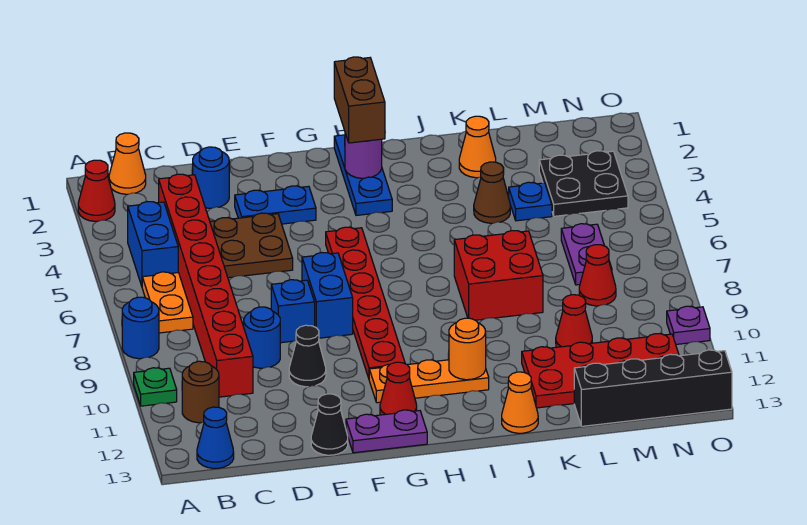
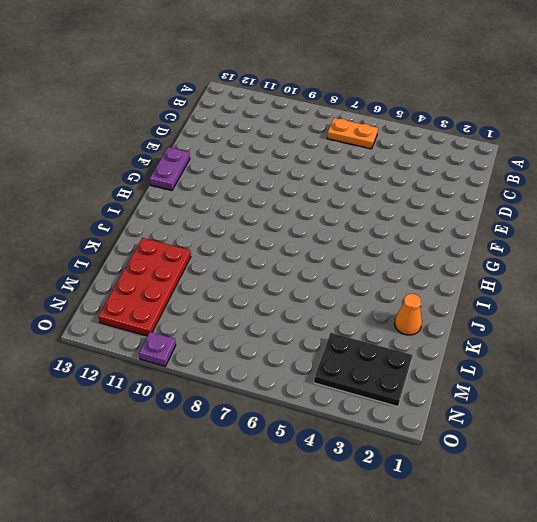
black plate M2:N4 level 1 -> black plate M3:N4 level 1
none -> red cone A2 level 1
none -> blue round brick A8 level 1
none -> green plate A10 level 1
none -> orange cone B1 level 1

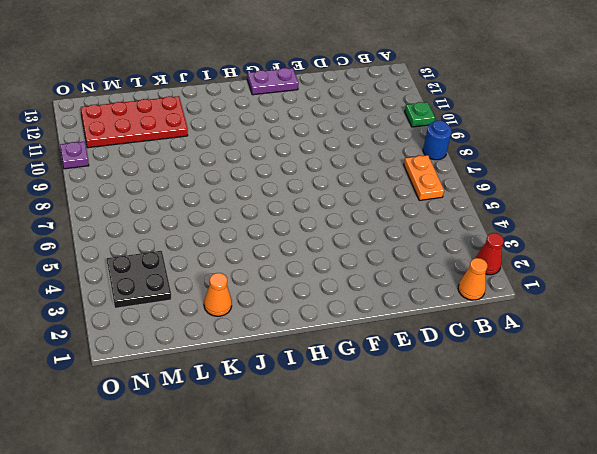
none -> blue brick B4:B5 level 1
none -> brown round brick B11 level 1
none -> blue cone B13 level 1
none -> red brick C3:C10 level 1

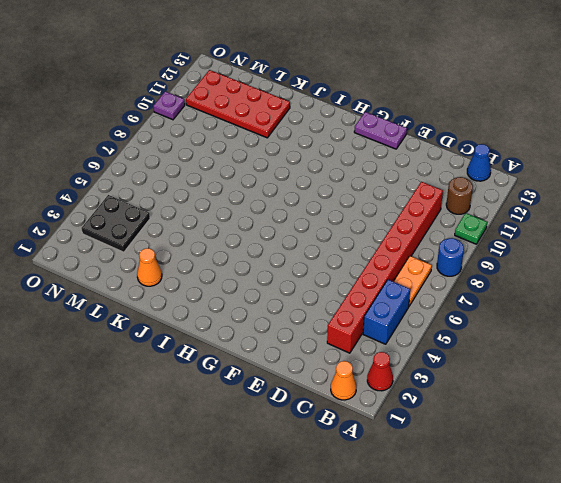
none -> blue round brick D2 level 1
none -> brown plate D4:E5 level 1
none -> blue round brick D9 level 1
none -> blue plate E3:F3 level 1

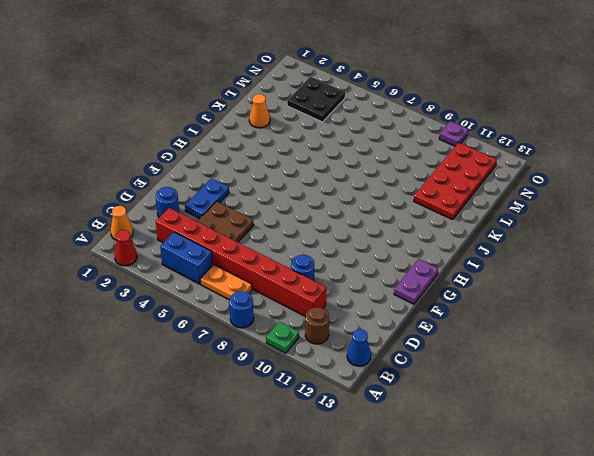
none -> blue brick E8 level 1
none -> black cone E10 level 1
none -> black cone E13 level 1
none -> blue brick F7:F8 level 1

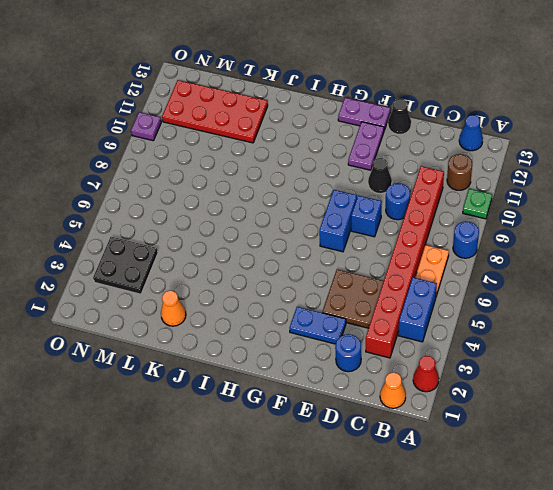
purple plate F11:F12 level 1 -> purple plate M6:M7 level 1
none -> red plate G5:G10 level 1
none -> orange plate G11:I11 level 1
none -> red cone G12 level 1
none -> blue plate H1:H3 level 1

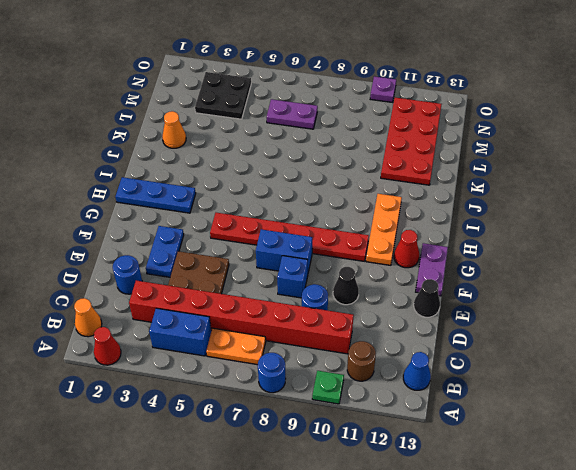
none -> red brick J7:K8 level 1
none -> orange cone J13 level 1
none -> brown cone K4 level 1
none -> blue plate L4 level 1

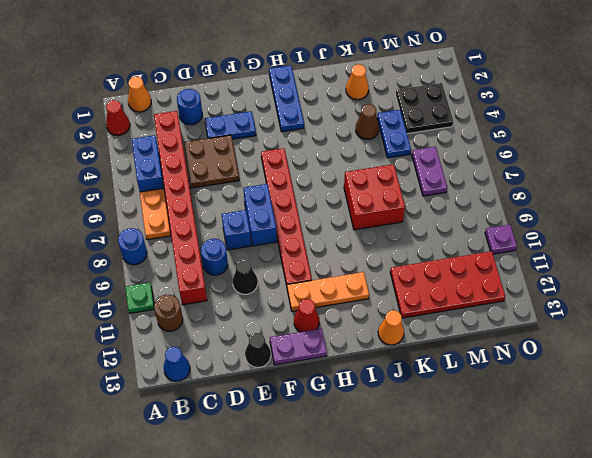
blue plate L4:L5 level 1 -> blue plate L4 level 1
none -> red cone L10 level 1
none -> black brick L13:O13 level 1
none -> red cone M8 level 1
none -> purple round brick H2 level 2

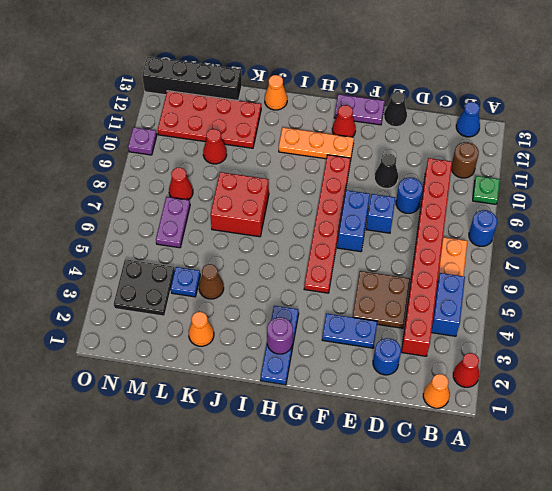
none -> orange round brick I11 level 2
none -> brown brick H1:H2 level 3

